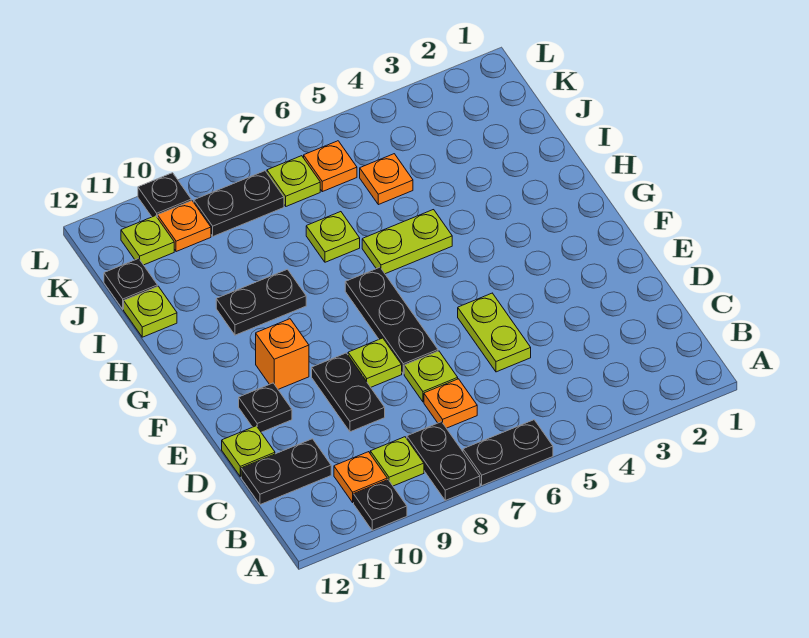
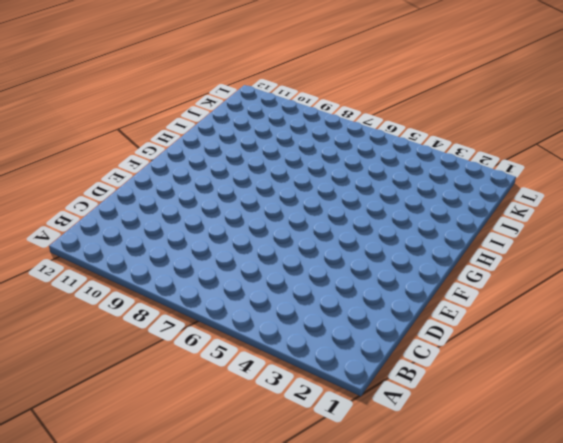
none -> black plate A6:A7 level 1
none -> black plate A8:B8 level 1
none -> black plate A10 level 1

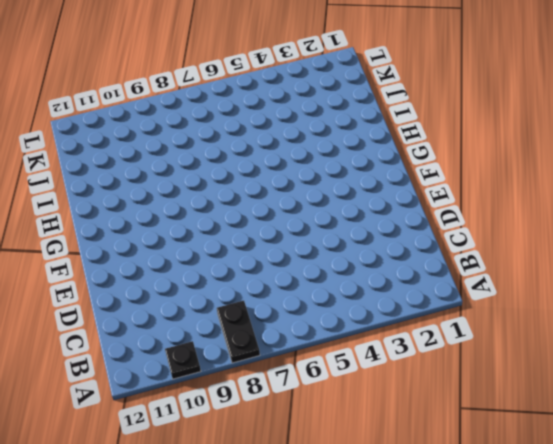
none -> black plate A6:A7 level 1
none -> lime plate B9 level 1
none -> orange plate B10 level 1

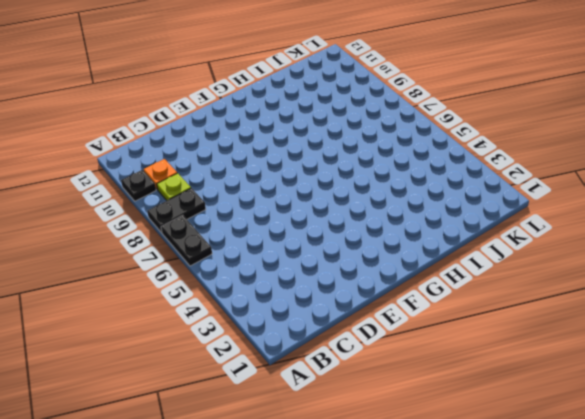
none -> orange plate C7 level 1
none -> black plate C11:C12 level 1
none -> lime plate D5:E5 level 1

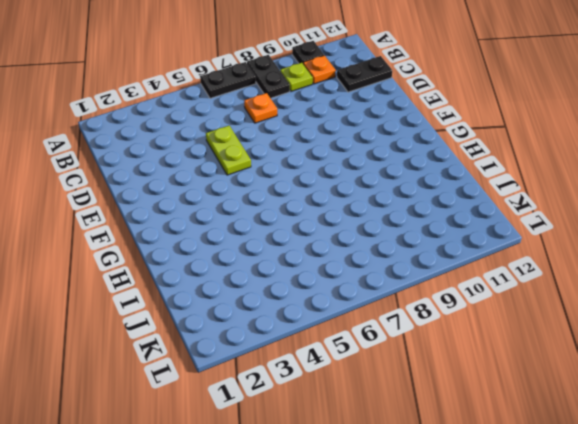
none -> lime plate D7 level 1
none -> black plate D9:E9 level 1
none -> lime plate D12 level 1

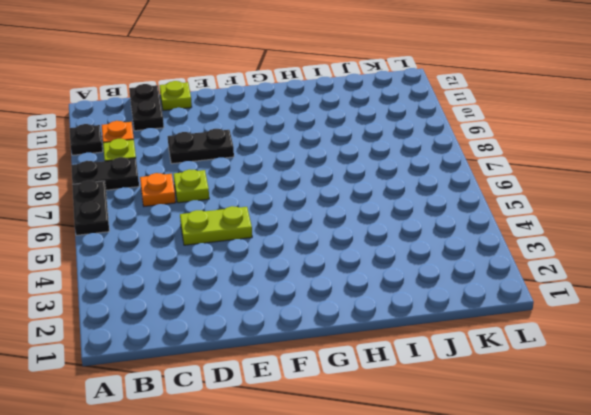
none -> black plate E7:G7 level 1
none -> lime plate E8 level 1
none -> black plate E11 level 1

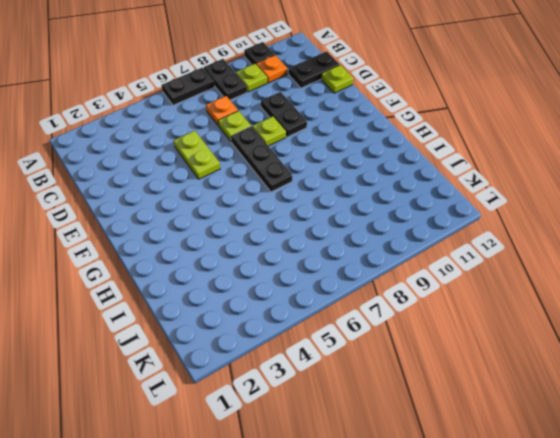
none -> black plate E11 level 1
none -> orange brick F10 level 1
none -> lime plate H5:H6 level 1

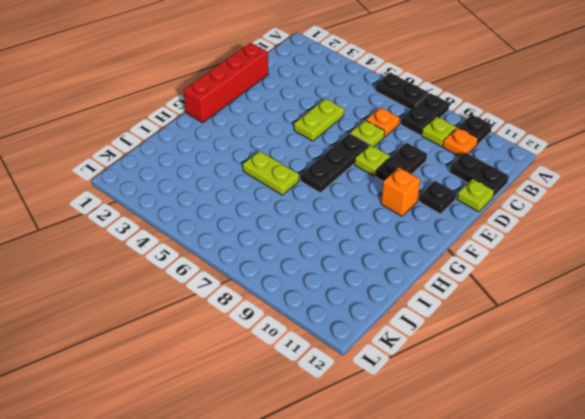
red brick D1:G1 level 1 -> none
none -> black plate H9:H10 level 1
none -> lime plate I7 level 1
none -> lime plate I12 level 1

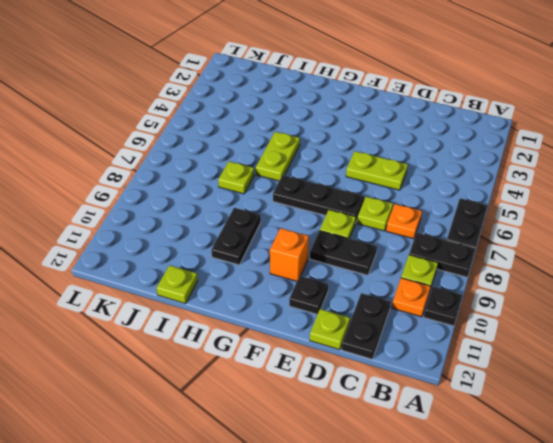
none -> orange plate J5 level 1
none -> black plate J12 level 1
none -> orange plate K6 level 1

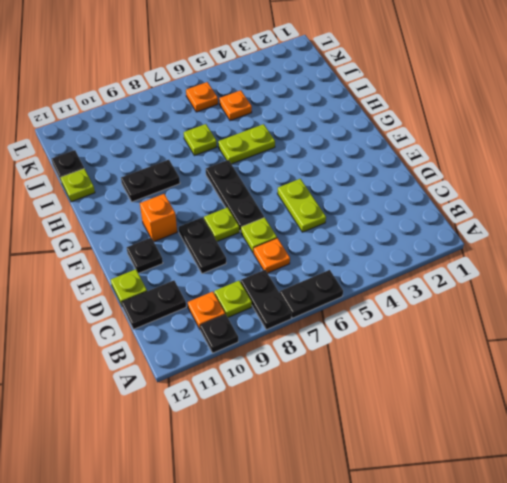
none -> lime plate K7 level 1
none -> black plate K8:K9 level 1
none -> orange plate K10 level 1

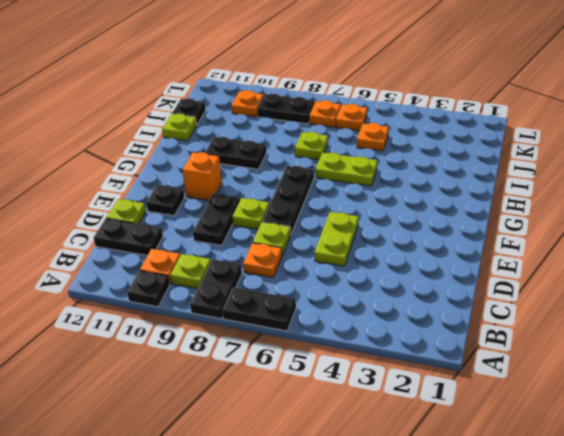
orange plate K7 level 1 -> lime plate K7 level 1
none -> lime plate K11 level 1
none -> black plate L10 level 1

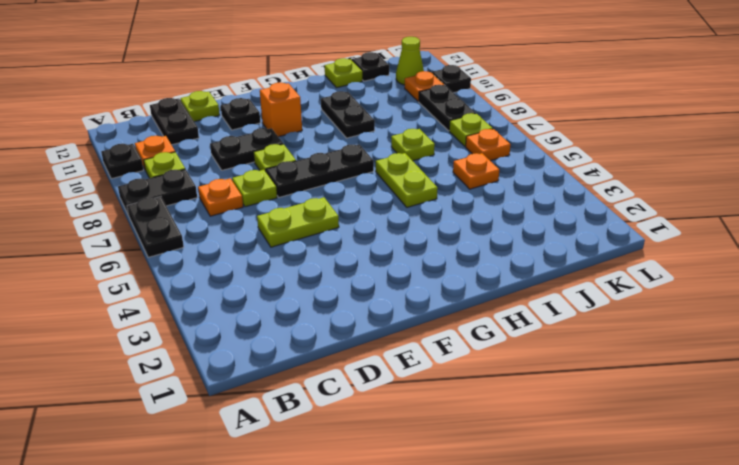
lime cone K11 level 1 -> lime plate K11 level 1

